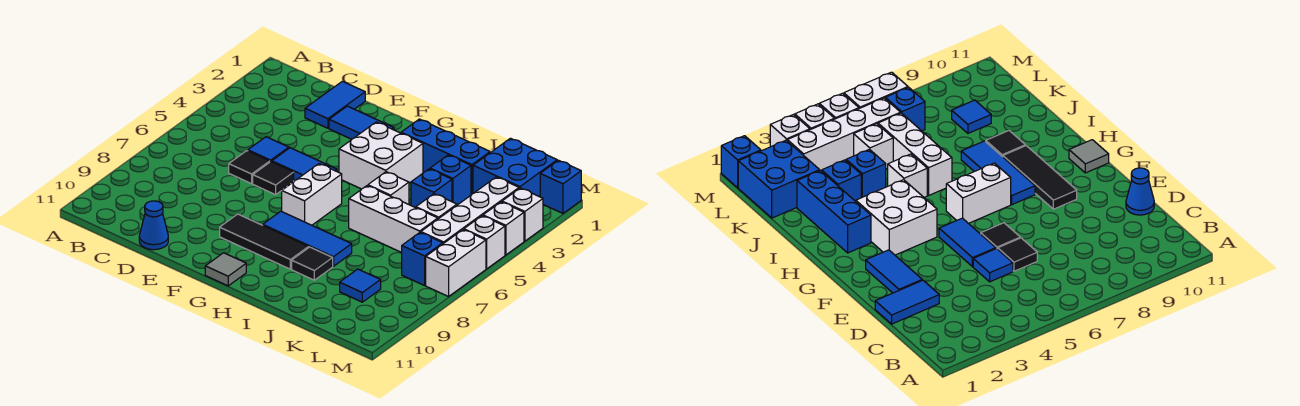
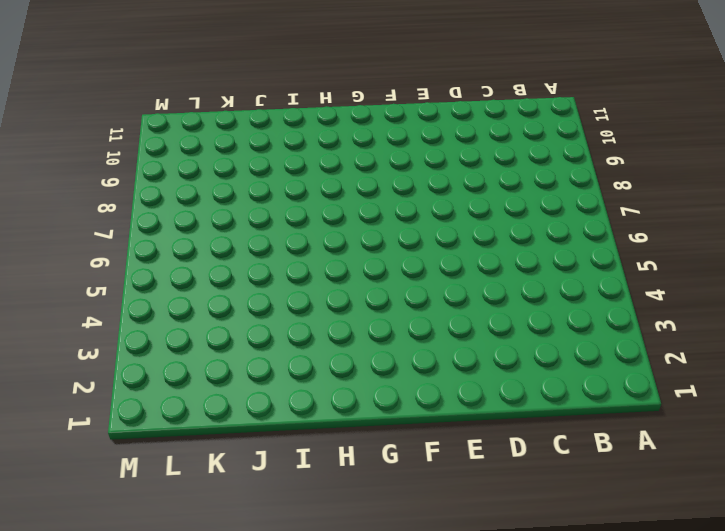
none -> blue tile D1:D2 level 1
none -> blue tile D5 level 1
none -> black tile D6 level 1

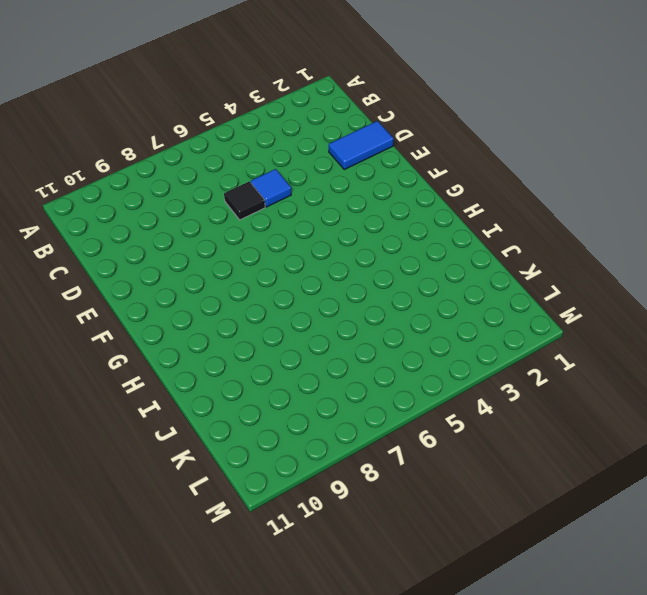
none -> blue cone D11 level 1
none -> blue tile E2:F2 level 1
none -> blue tile E5:F5 level 1

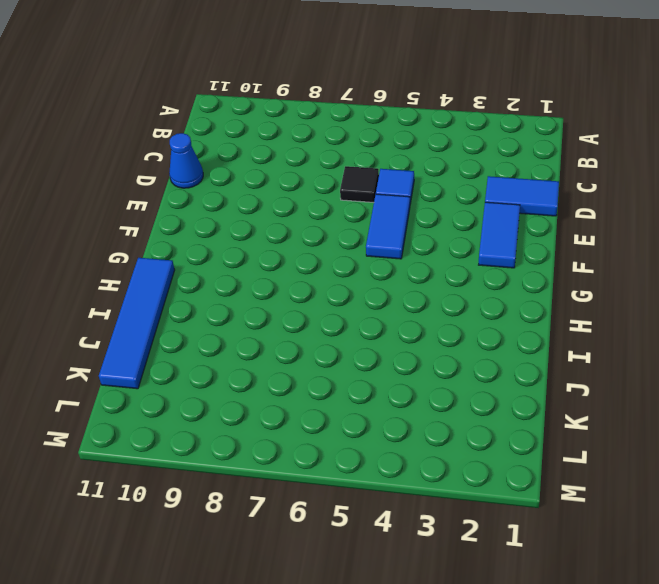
blue tile H11:K11 level 1 -> none
none -> black tile E6 level 1
none -> black tile F9:H9 level 1
none -> white brick G3:H4 level 1

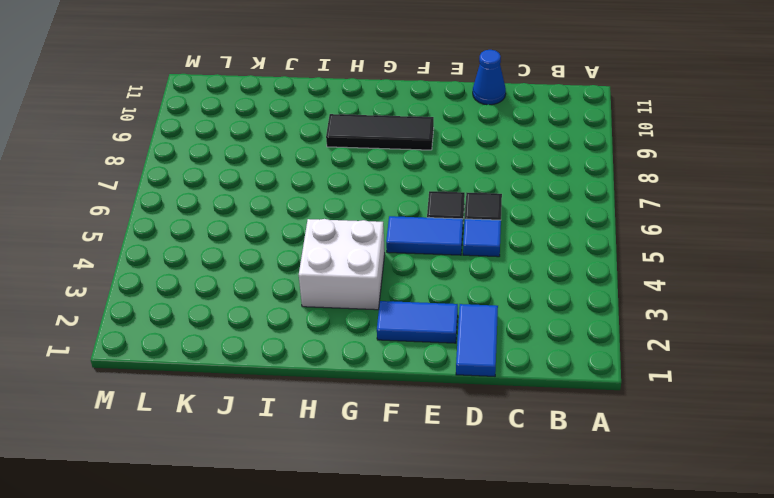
none -> white brick G6:G7 level 1
none -> blue tile G8:I8 level 1
none -> grey tile G11 level 1

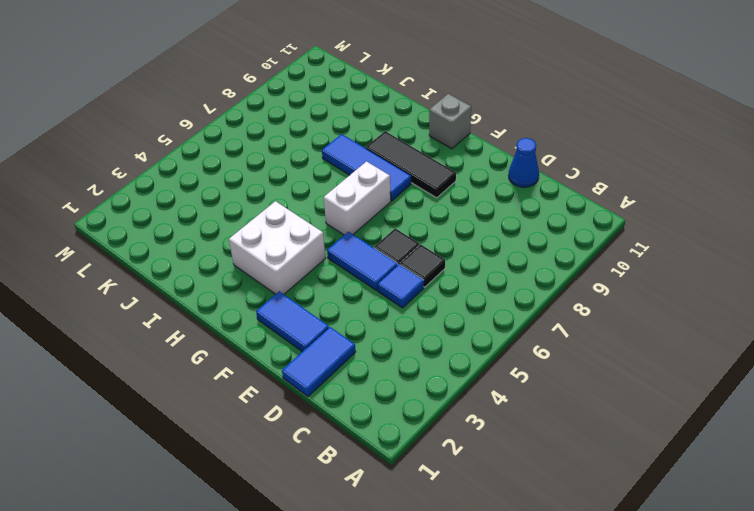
grey brick G11 level 1 -> grey tile G11 level 1
none -> blue brick H2:J2 level 1
none -> white brick I5 level 1
none -> white brick I6:K6 level 1

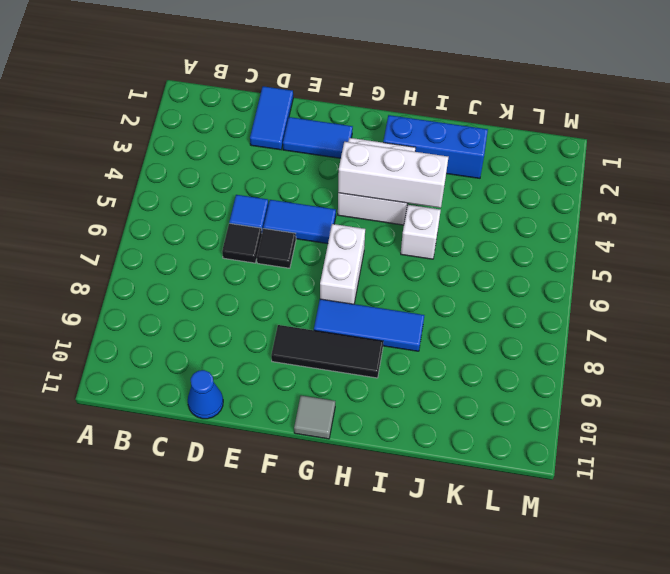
white brick G4:I4 level 2 -> white brick I6:K6 level 1
none -> black tile I9 level 1
none -> blue brick J3 level 1
none -> blue brick J4 level 1

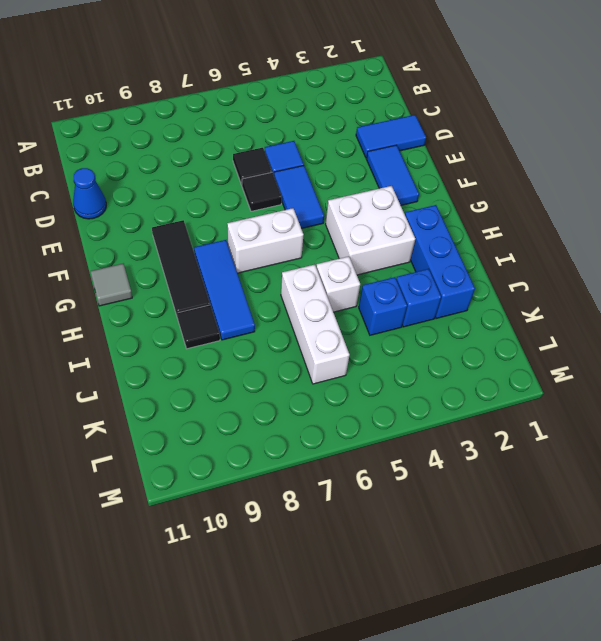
none -> blue brick K1:L2 level 1
none -> white brick K5 level 1
none -> blue tile K9 level 1

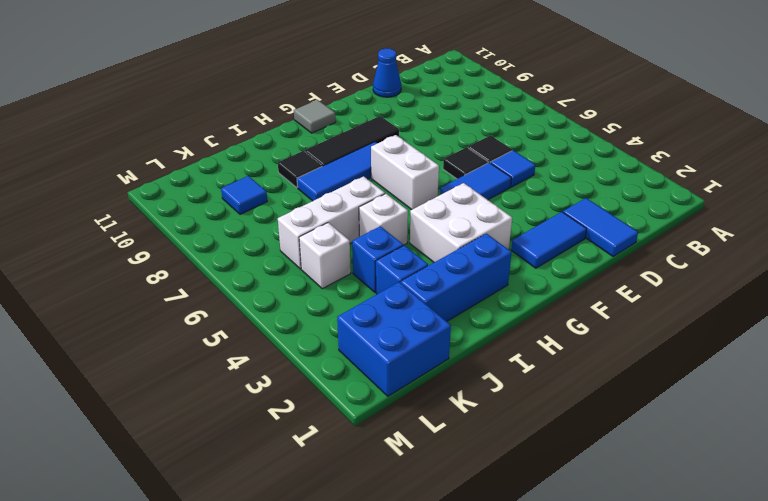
none -> white brick L3:L6 level 1
none -> blue brick L7 level 1
none -> blue brick M1 level 1

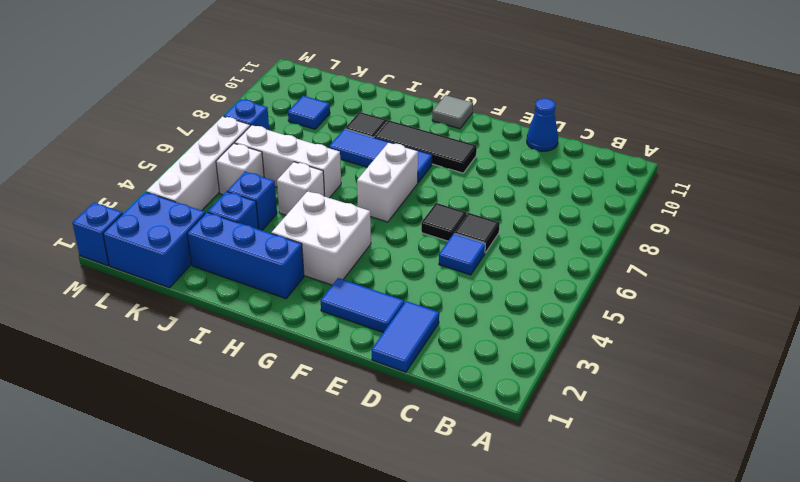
none -> blue tile E5:F5 level 1
none -> white brick M3 level 1
none -> white brick M4 level 1

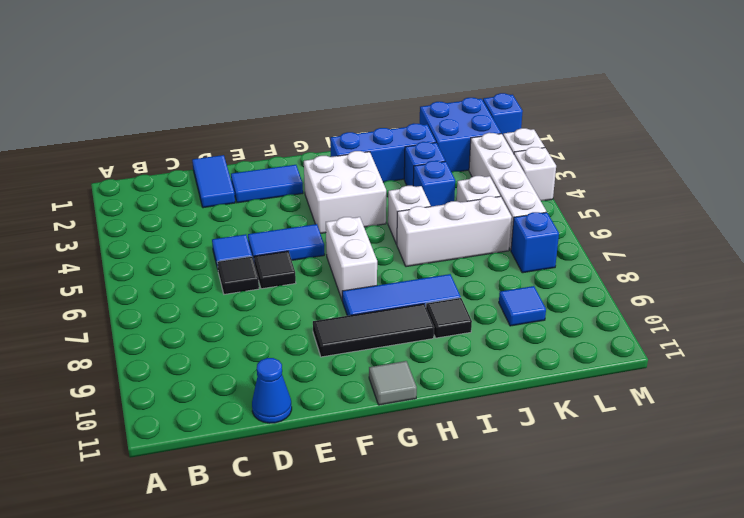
none -> white brick M5 level 1
none -> white brick M6:M7 level 1

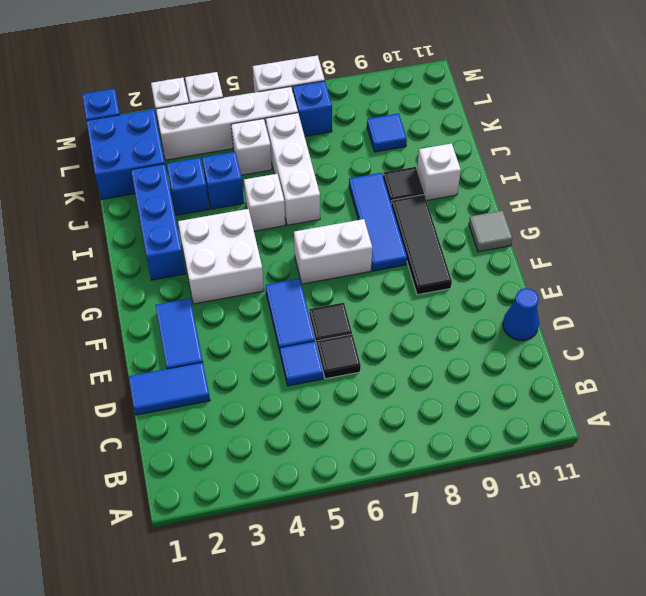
white brick I10 level 1 -> white brick M5 level 1

